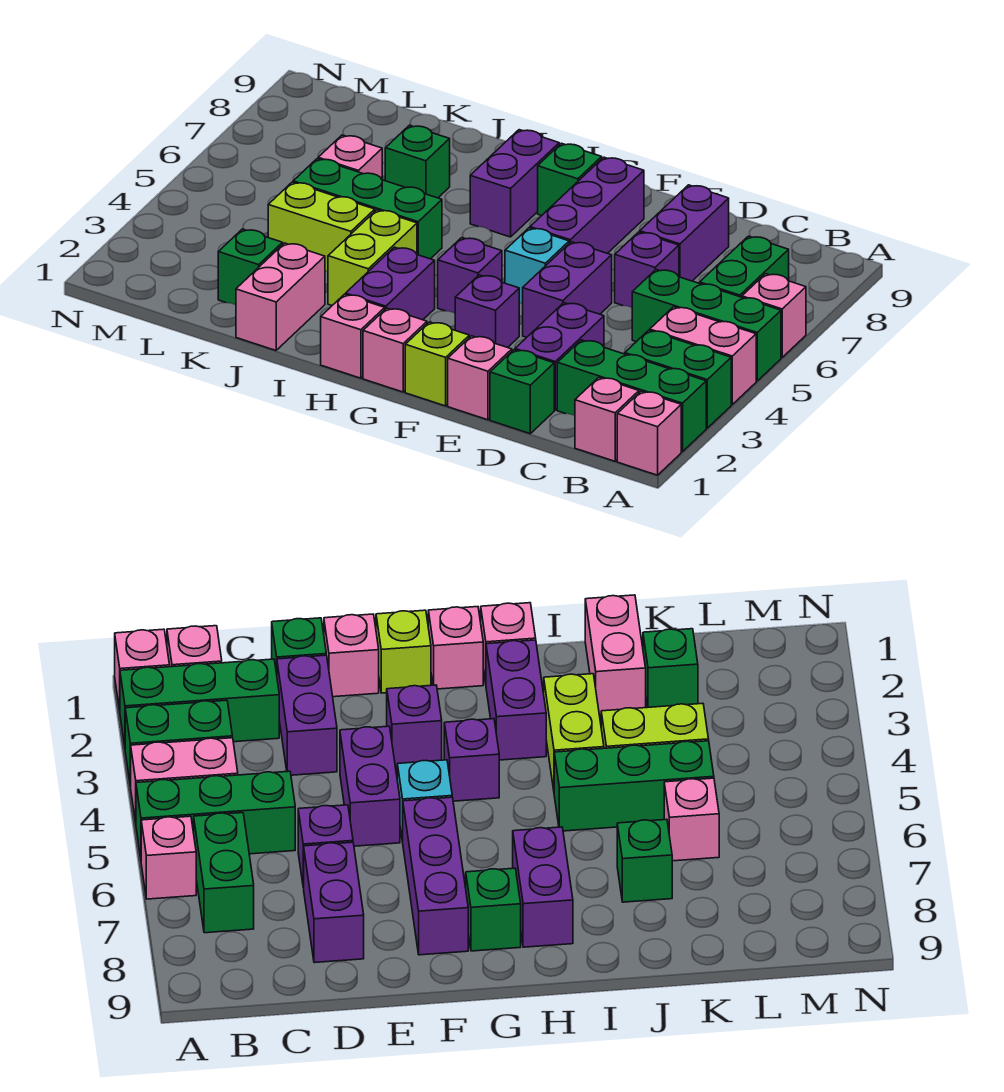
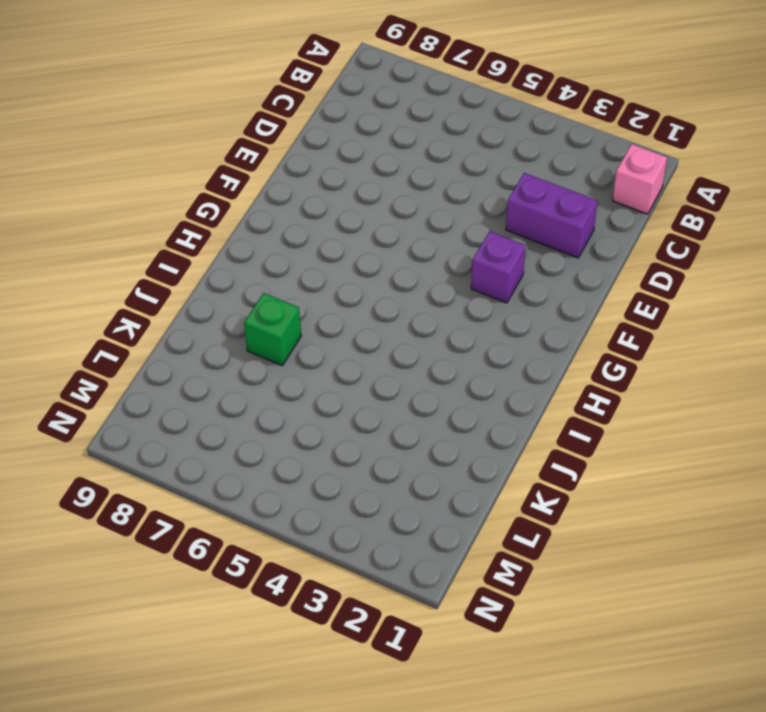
none -> pink brick A1 level 1
none -> green brick A2:C2 level 1
none -> green brick A3:B3 level 1
none -> pink brick A4:B4 level 1

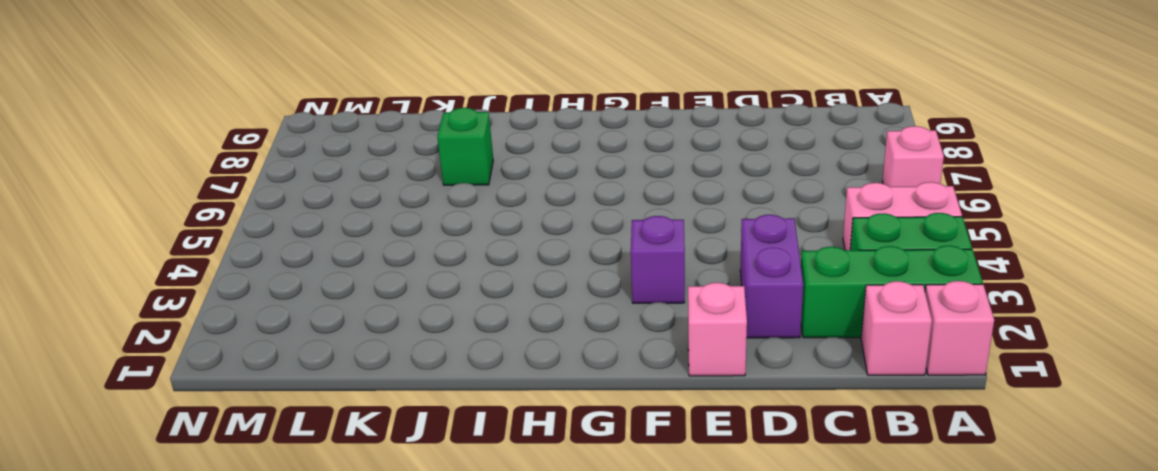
none -> green brick A5:C5 level 1
none -> green brick B6:B7 level 1
none -> green brick D1 level 1
none -> purple brick D6 level 1

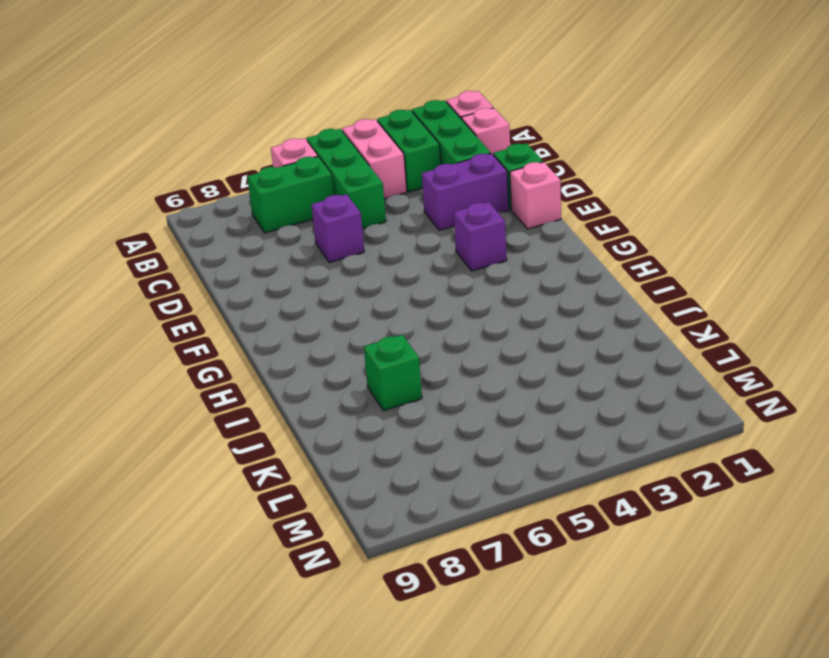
none -> purple brick D7:D8 level 1
none -> purple brick E4:E5 level 1
none -> lime brick F1 level 1
none -> cyan brick F5 level 1

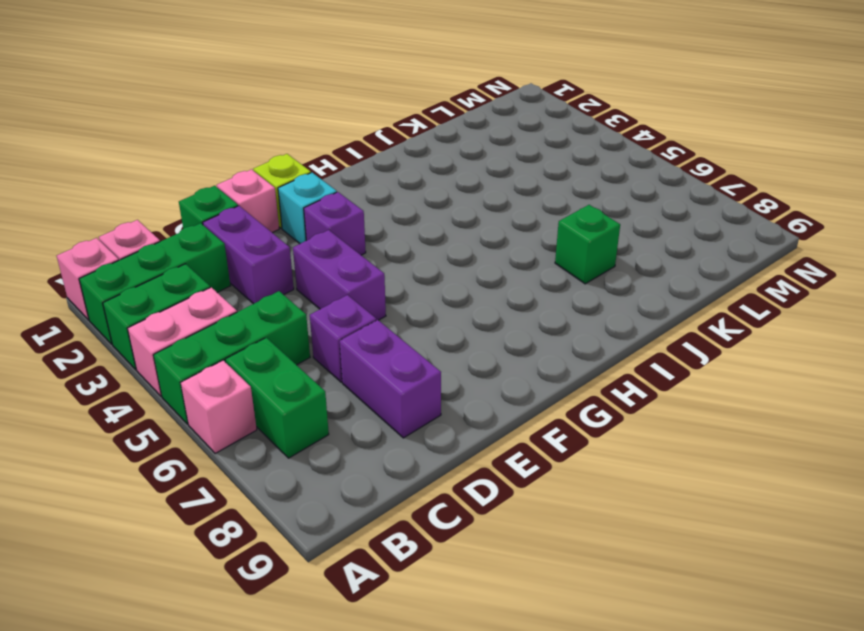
cyan brick F2 level 1 -> cyan brick F5 level 1
none -> purple brick F6:F8 level 1
none -> pink brick G1 level 1
none -> purple brick G4 level 1
none -> green brick G8 level 1

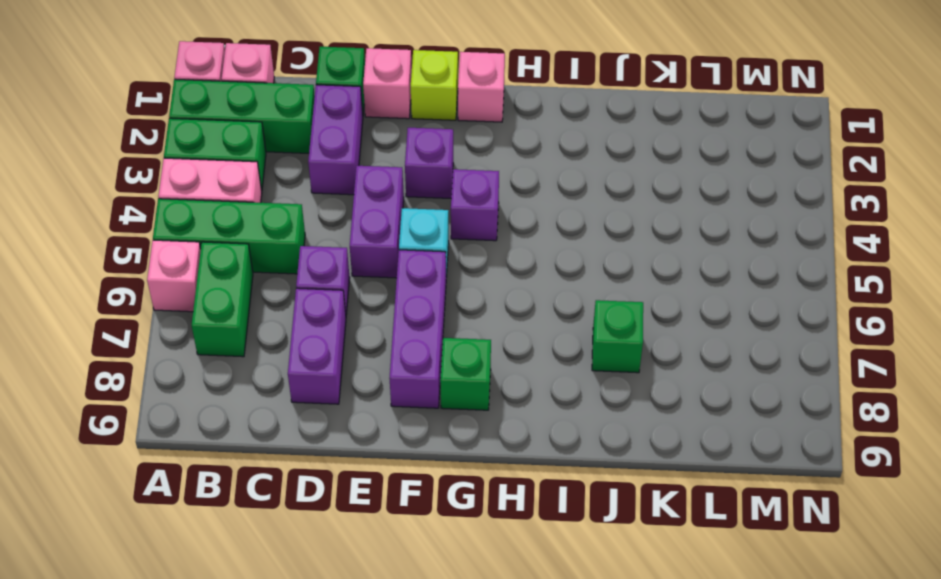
none -> pink brick H1 level 1
none -> purple brick H2:H3 level 1
none -> purple brick H7:H8 level 1
none -> lime brick I3:I4 level 1

